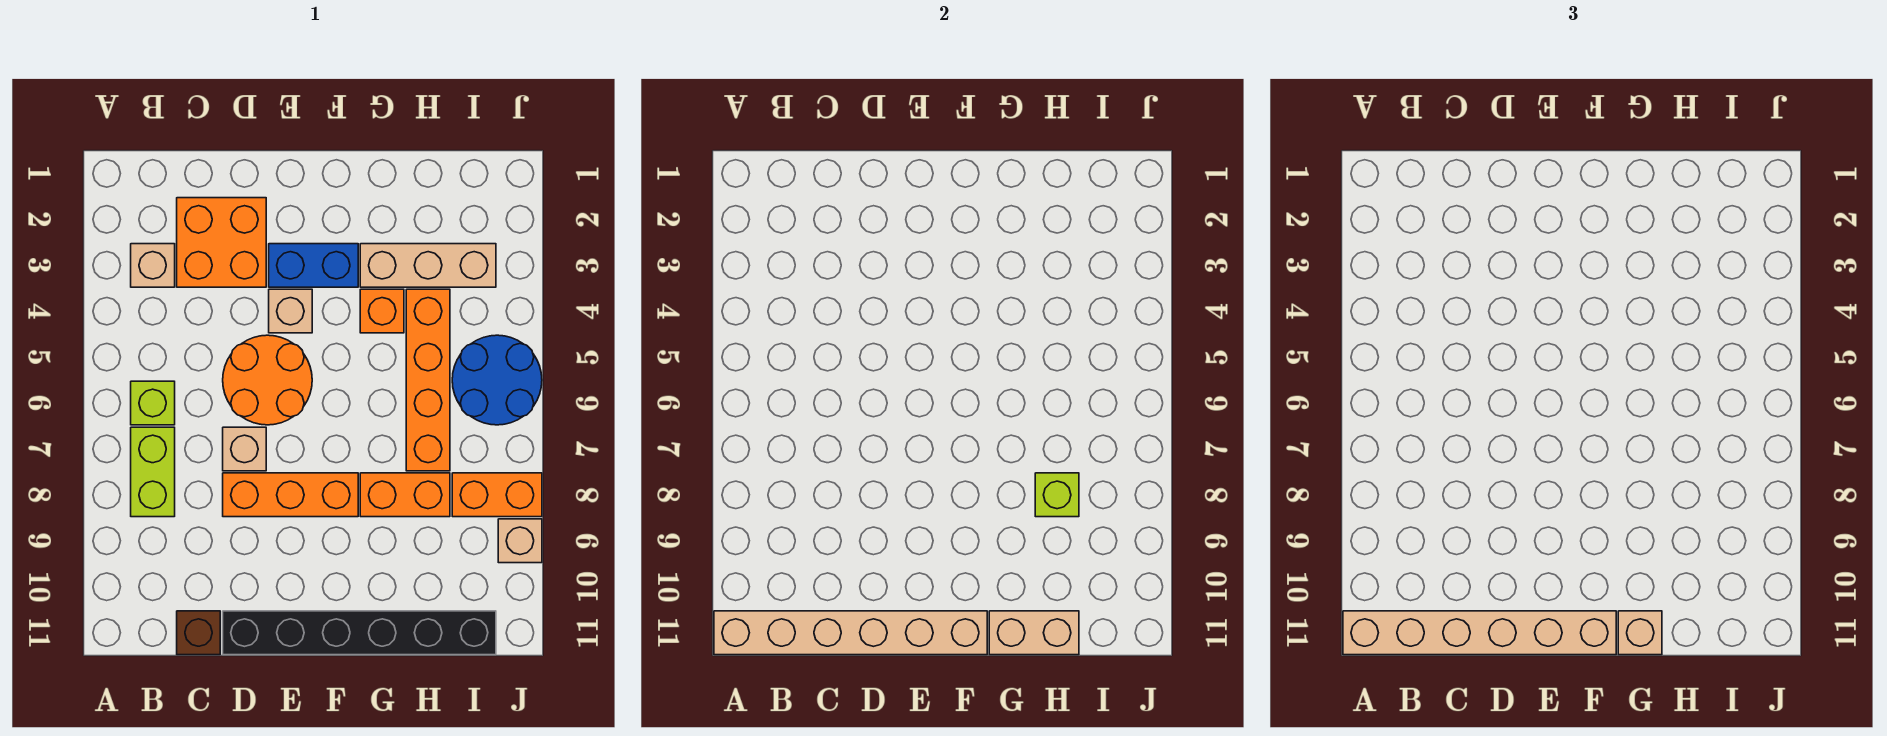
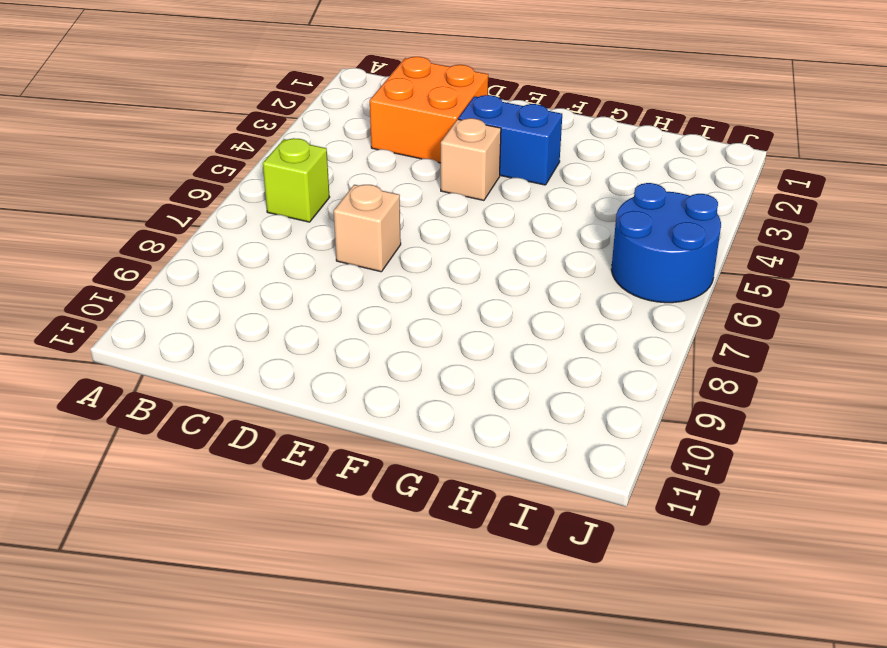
none -> tan brick B3 level 1
none -> lime brick B7:B8 level 1
none -> brown brick C11 level 1

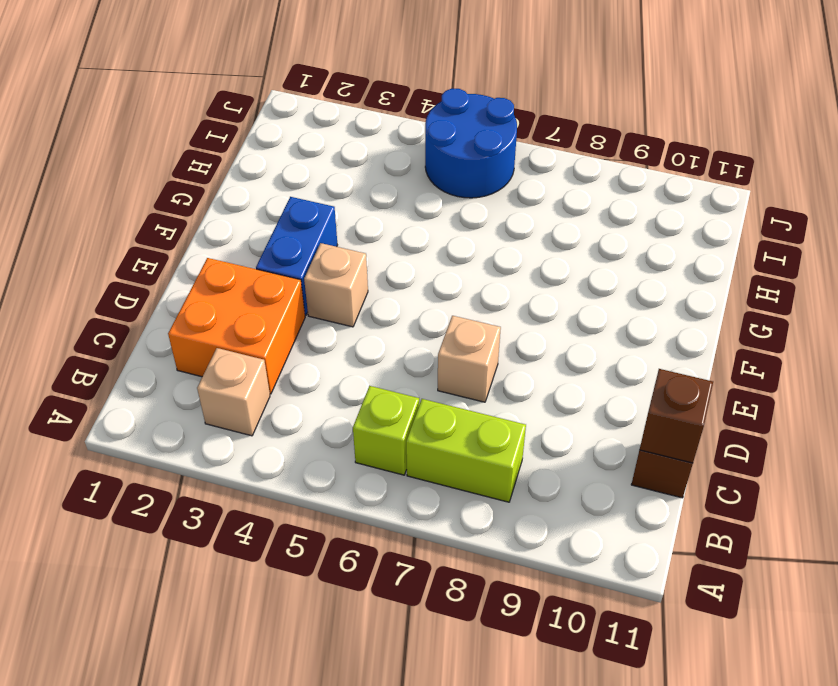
brown brick C11 level 2 -> tan brick A11:F11 level 2
none -> orange round brick D5:E6 level 1
none -> orange brick D8:F8 level 1
none -> black brick D11:I11 level 1

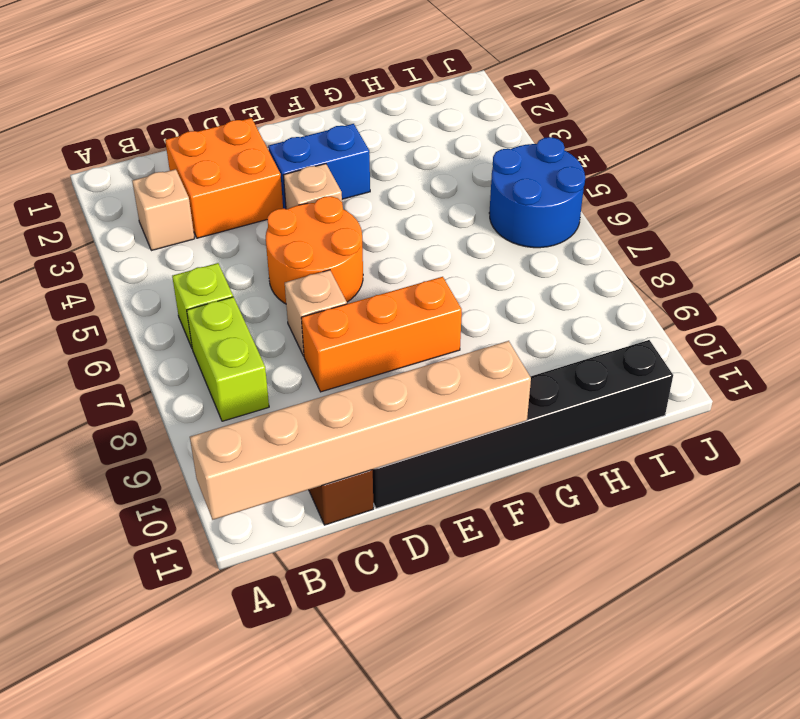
none -> tan brick G3:I3 level 1
none -> orange brick G4 level 1
none -> orange brick G8:H8 level 1

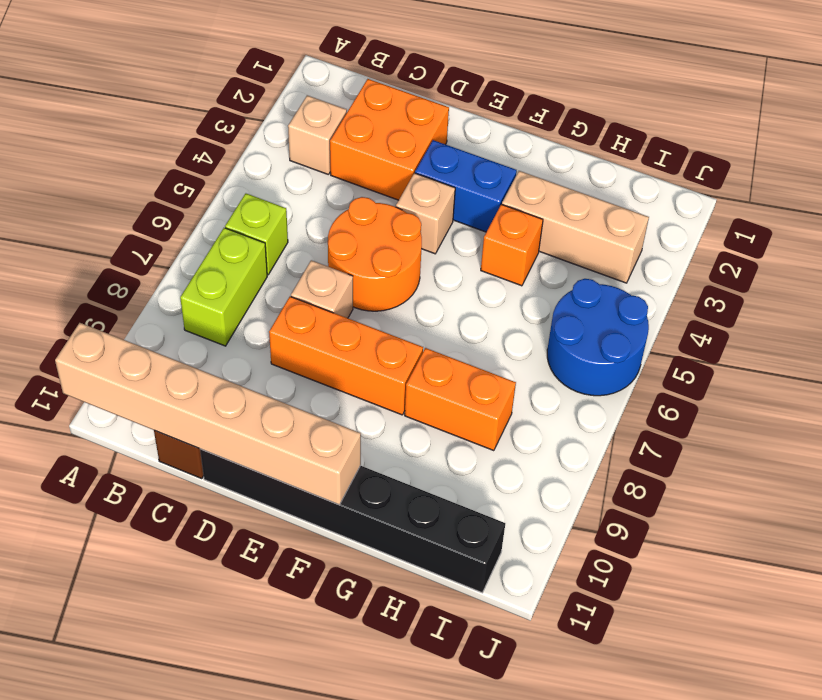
none -> orange brick H4:H7 level 1
none -> orange brick I8:J8 level 1
none -> tan brick J9 level 1

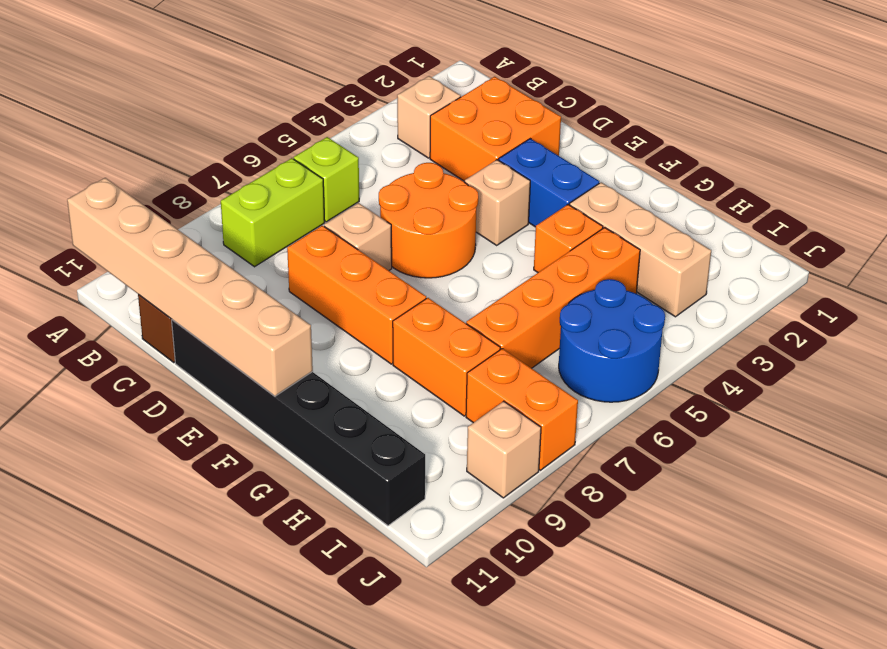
none -> tan brick G11:H11 level 2
none -> lime brick H8 level 2
none -> tan brick A11:F11 level 3

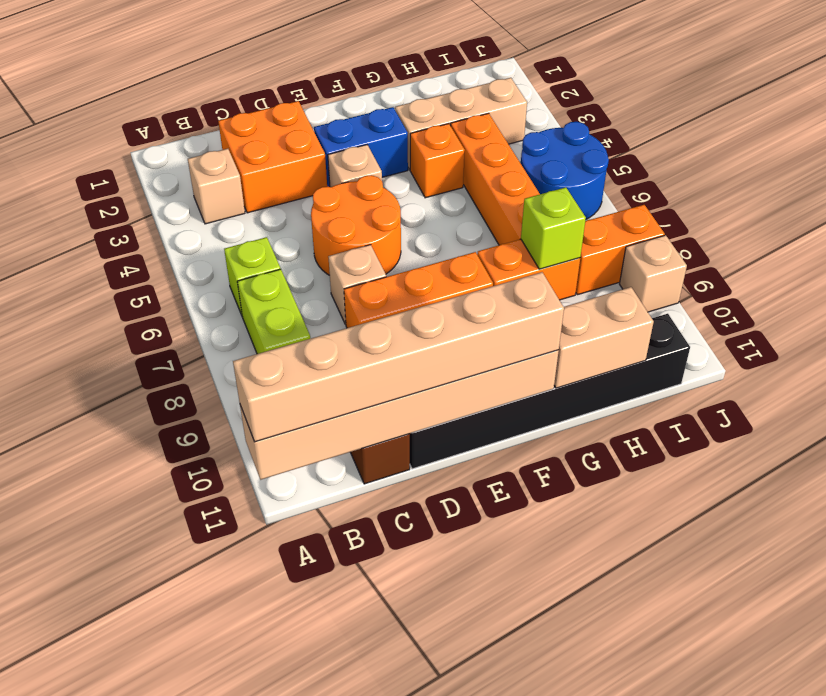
none -> tan brick G11 level 3

